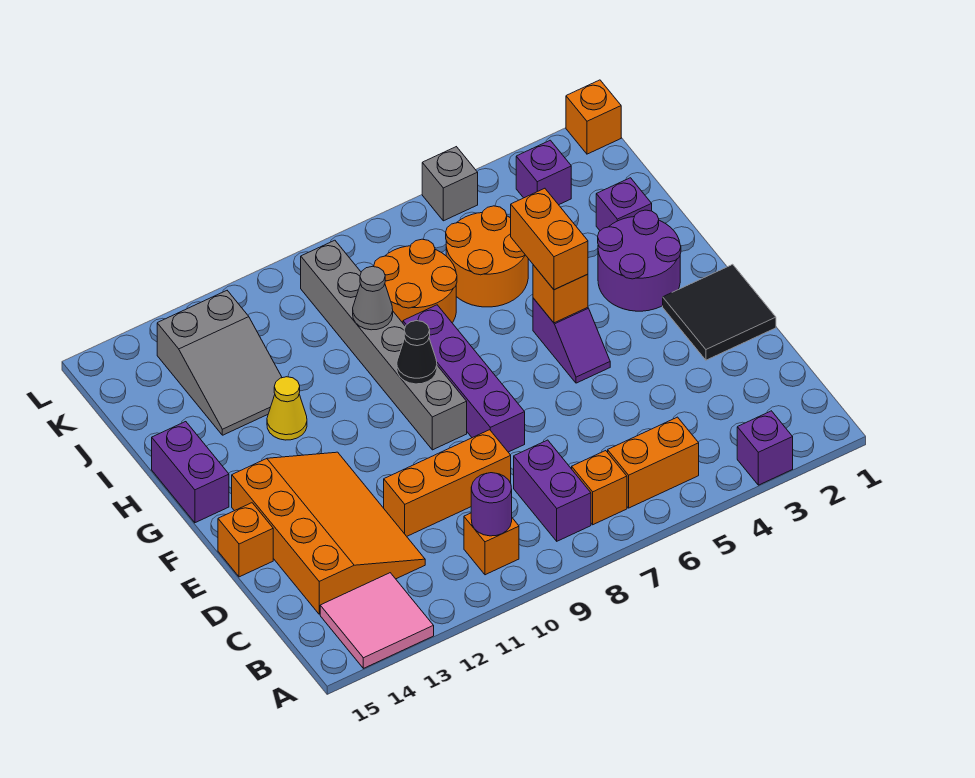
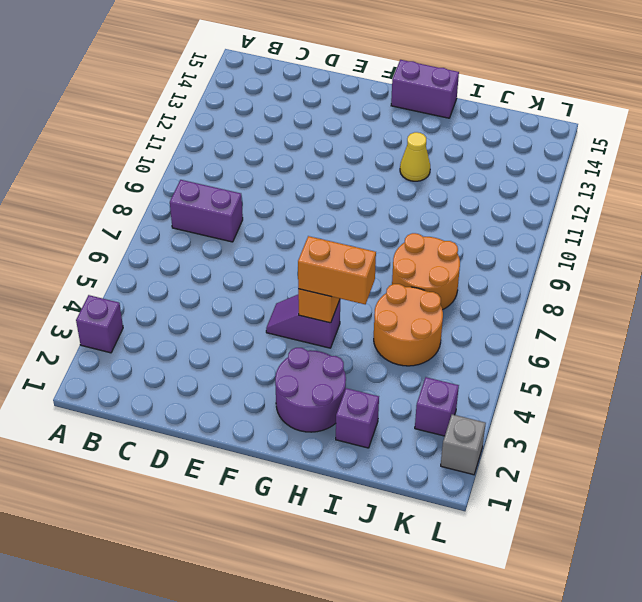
grey brick L2 level 1 -> grey brick L5 level 1
none -> pink tile A13:B14 level 1
none -> orange brick B5:B6 level 1
none -> orange brick B7 level 1

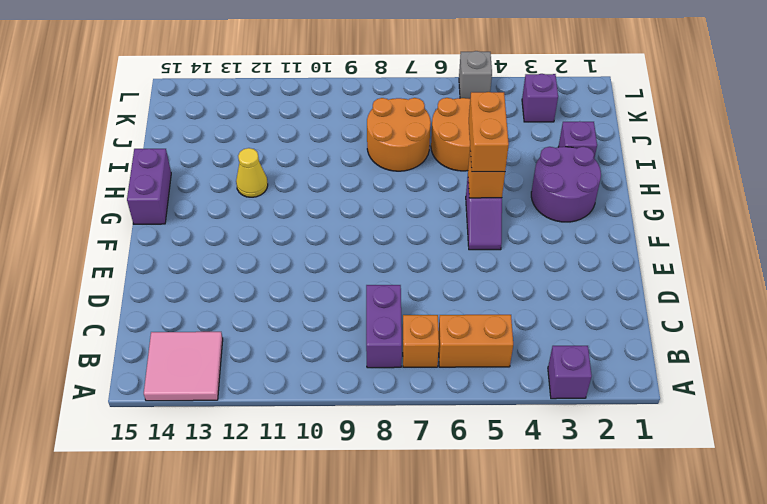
none -> orange brick B10 level 1
none -> orange slope C12:F14 level 1 top 14
none -> orange brick D9:D11 level 1

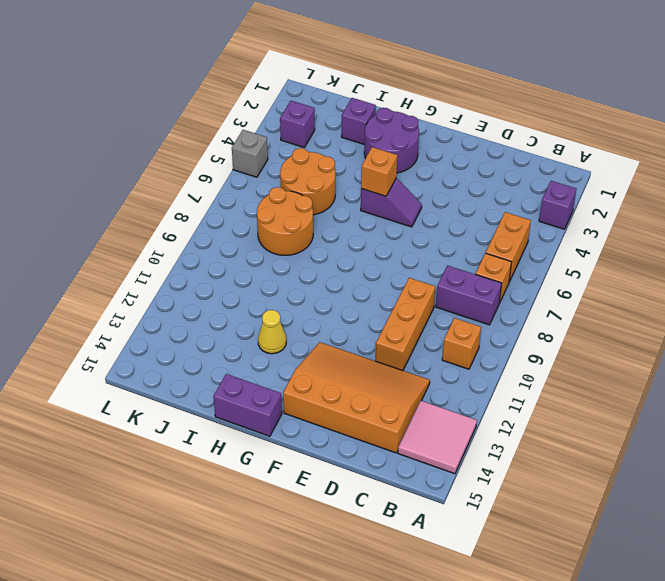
none -> black tile E1:F2 level 1
none -> purple brick E8:H8 level 1
none -> orange brick E15 level 1

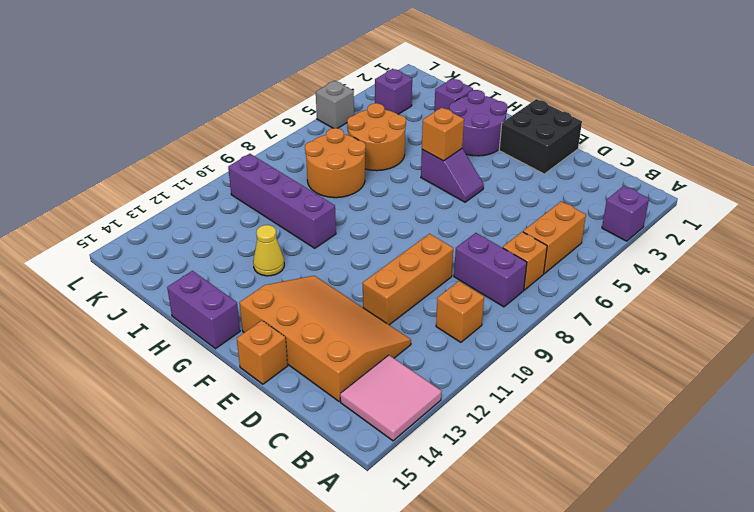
black brick E1:F2 level 1 -> black tile E1:F2 level 1
purple brick H10:K10 level 1 -> purple brick E8:H8 level 1
none -> grey brick F9:K9 level 1
none -> grey slope I12:K13 level 1 top K
none -> orange brick L1 level 1

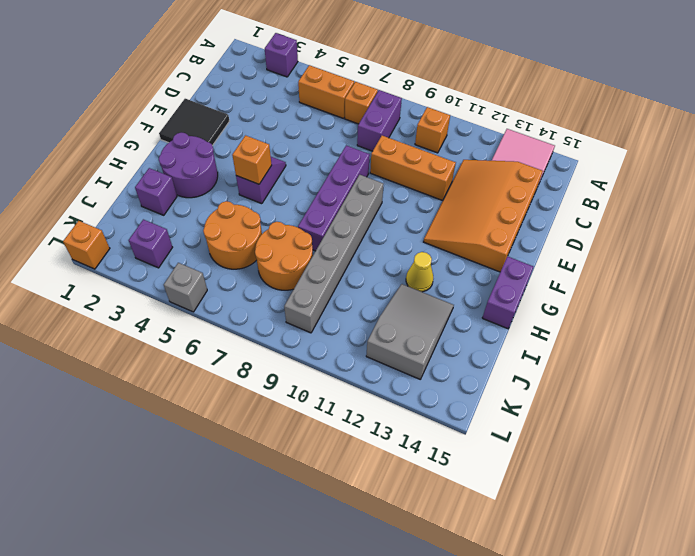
none -> orange brick E15 level 1
none -> purple round brick B10 level 2
none -> black cone G9 level 2

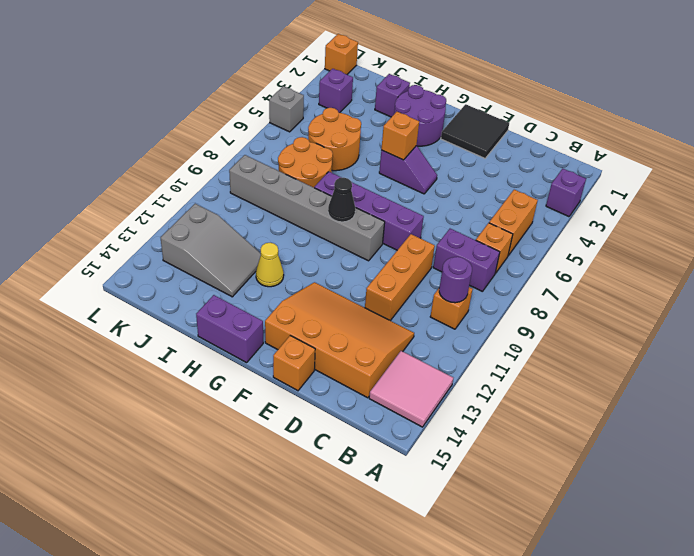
none -> grey cone I9 level 2
none -> orange brick G5:H5 level 3

